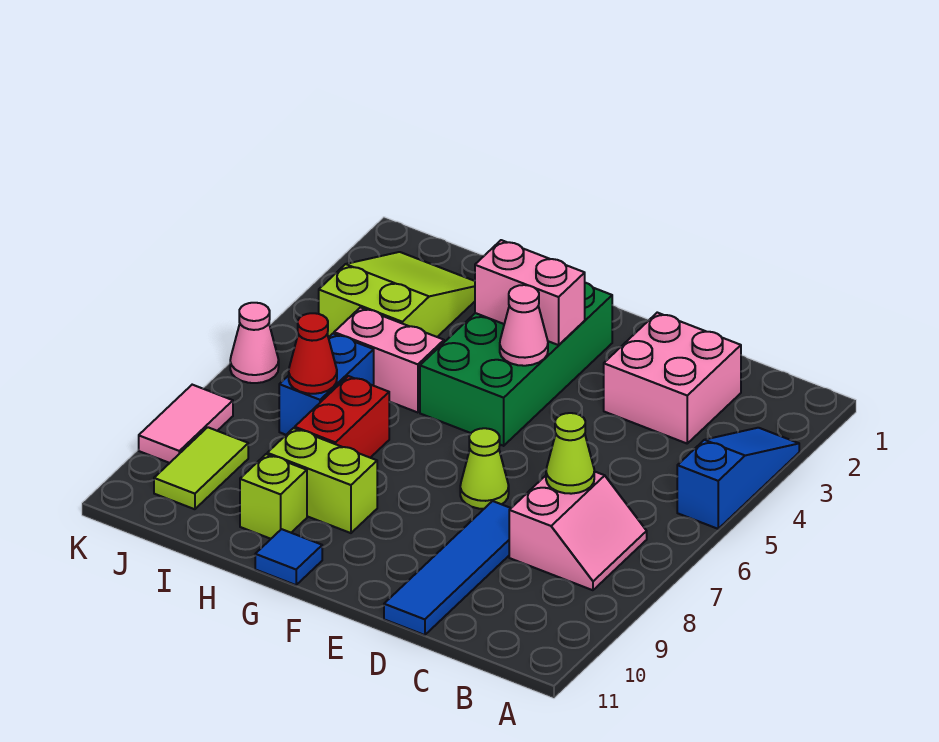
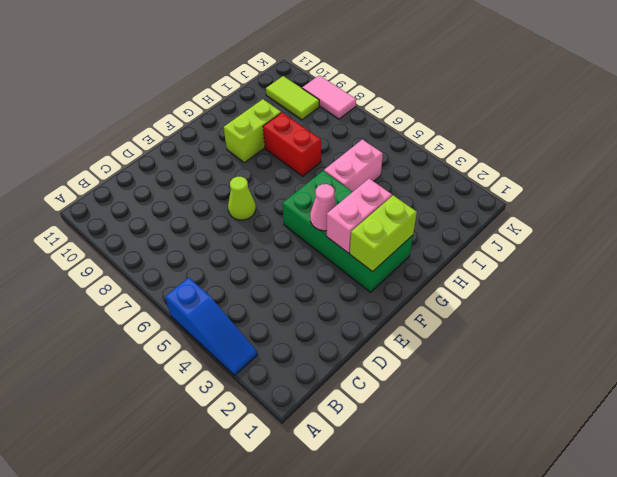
lime brick F2:G2 level 2 -> none
none -> pink slope B7:C8 level 1 top C
none -> pink brick C2:D3 level 1
none -> blue tile D8:D11 level 1

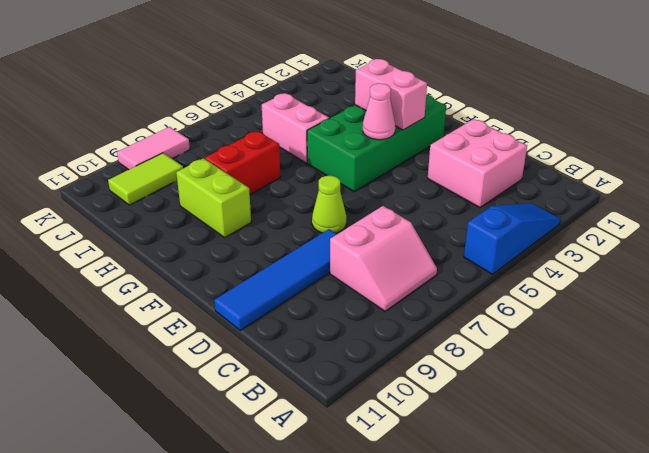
none -> blue tile G11 level 1
none -> lime brick H10 level 1
none -> lime slope I2:J4 level 1 top 4

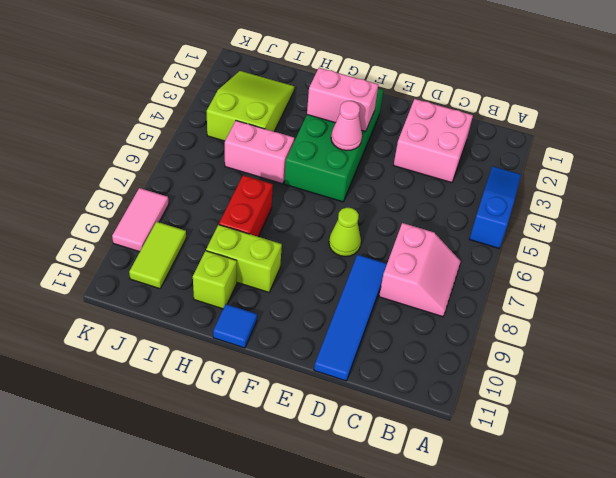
none -> blue brick I6:I7 level 1
none -> pink cone K6 level 1
none -> lime cone C7 level 2

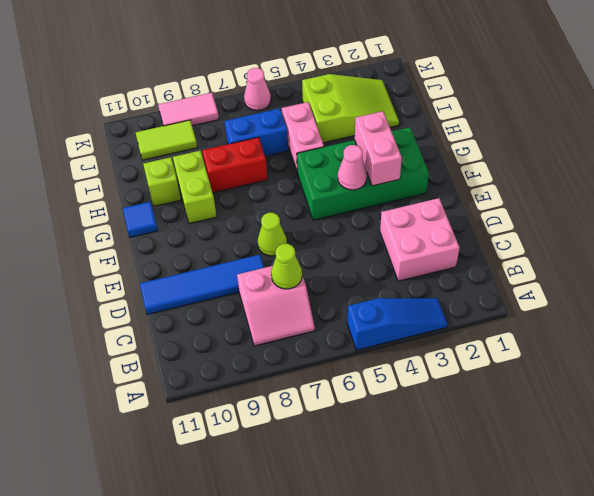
none -> red cone I7 level 2

